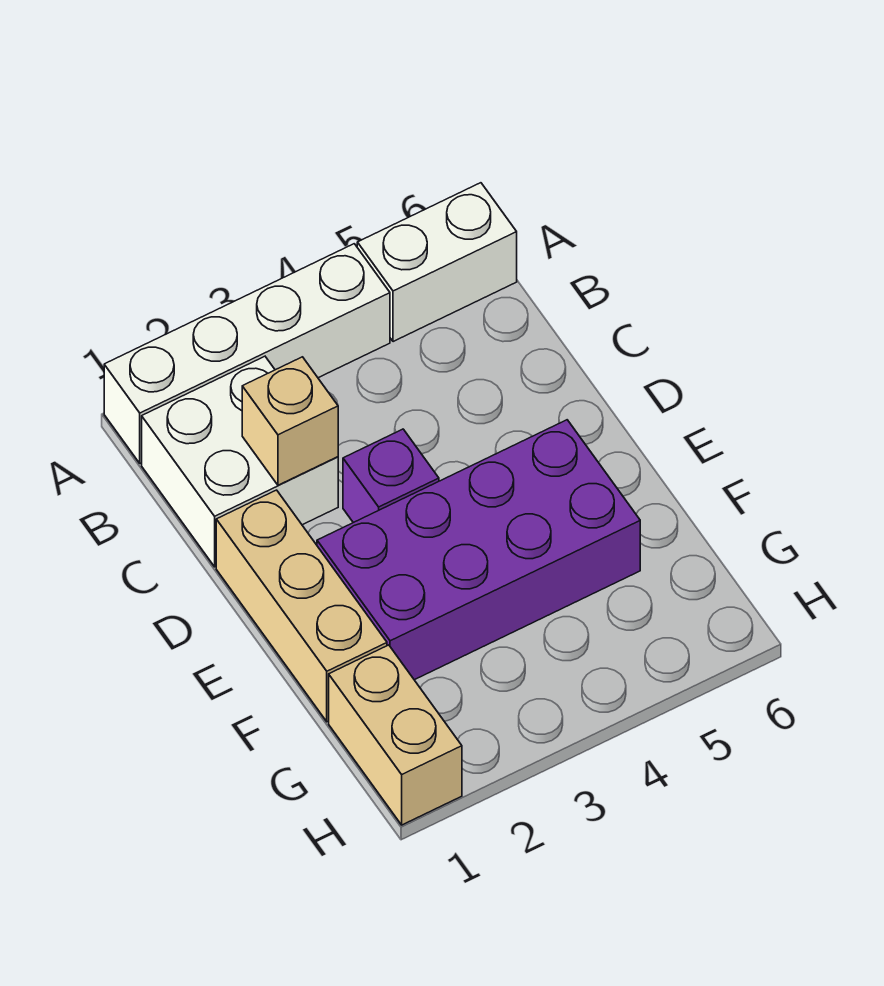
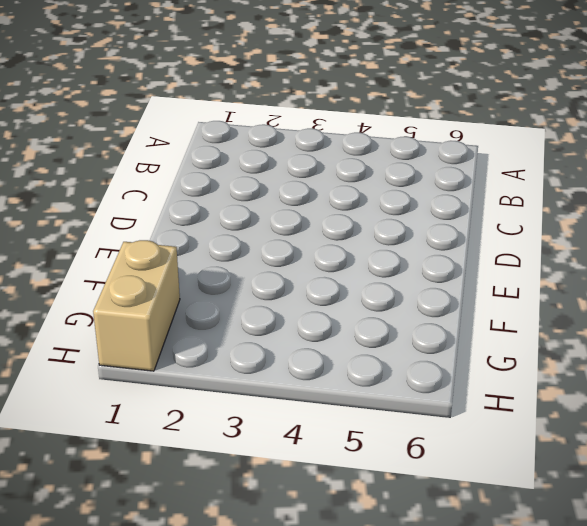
none -> white brick A1:A4 level 1
none -> white brick A5:A6 level 1

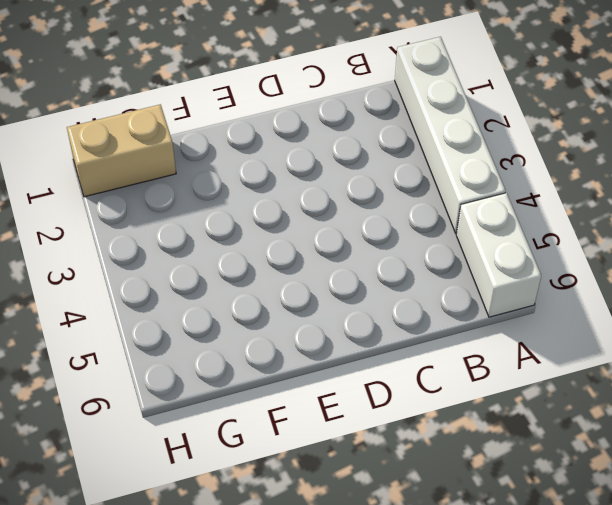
none -> white brick B1:C2 level 1
none -> tan brick D1:F1 level 1

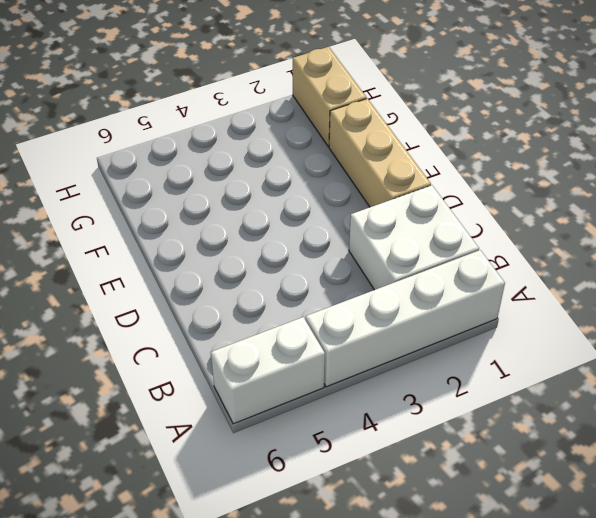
none -> purple brick D3 level 1
none -> purple brick E2:F5 level 1

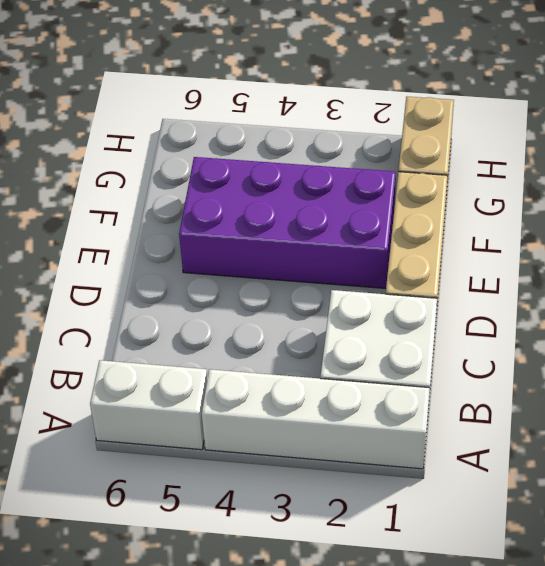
none -> purple brick D3 level 1
none -> tan brick C2 level 2

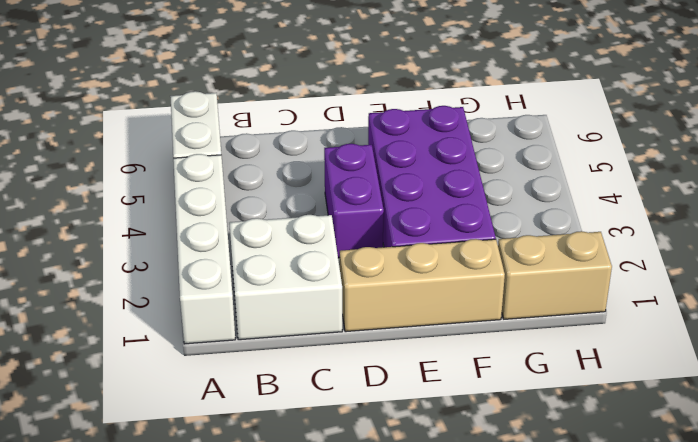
purple brick D3:D4 level 1 -> purple brick D3 level 1
none -> tan brick C2 level 2

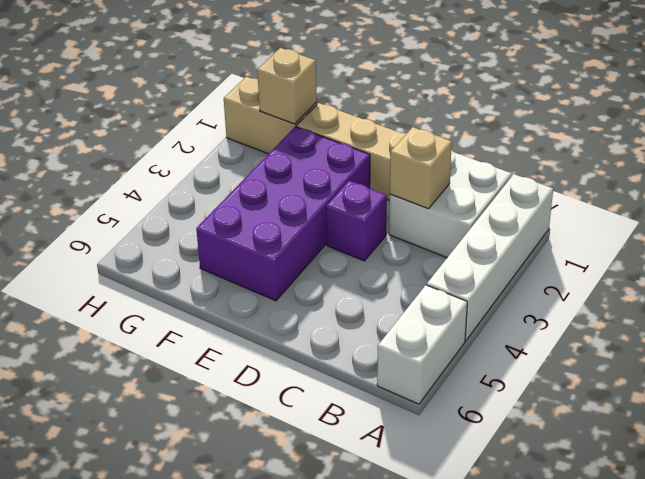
tan brick G1 level 2 -> none

